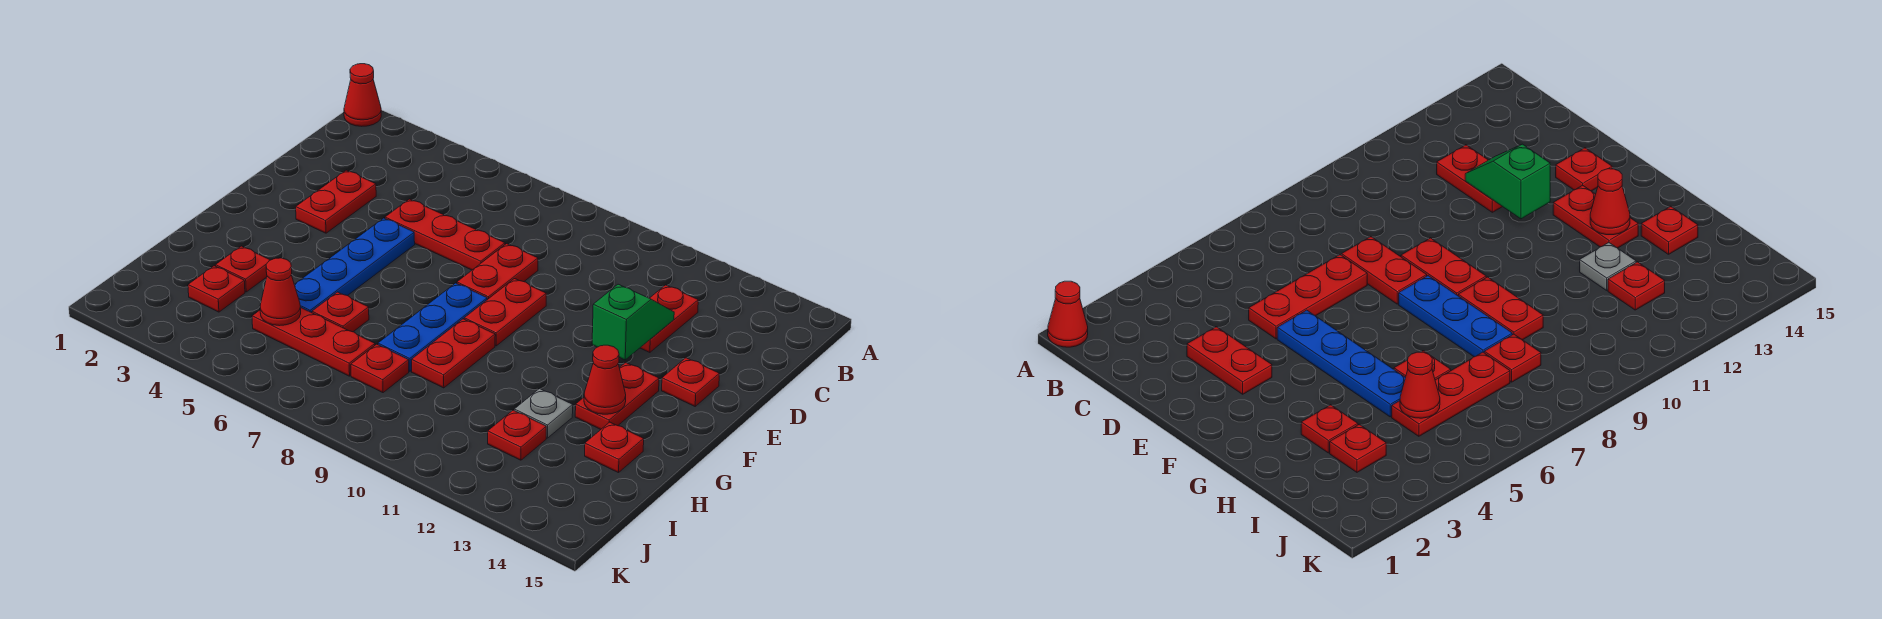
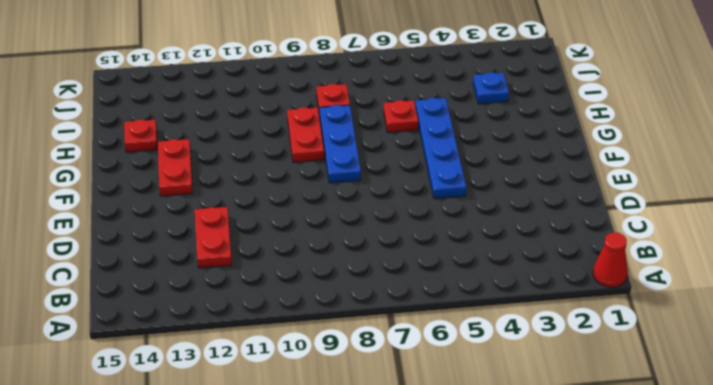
blue plate I3 level 1 -> red plate I3 level 1
none -> red plate D3:E3 level 1
none -> red plate D5:D7 level 1
none -> red plate D8:E8 level 1

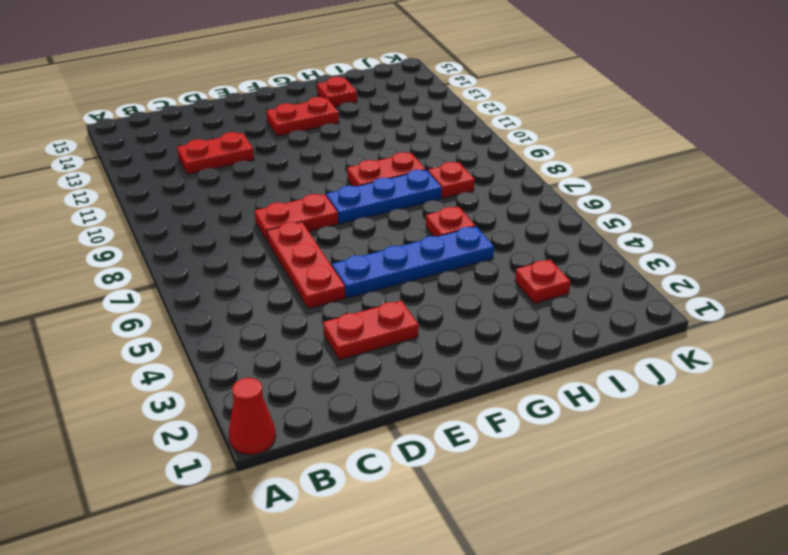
none -> red plate E9:F9 level 1
none -> red plate E14 level 1
none -> red plate H3 level 1

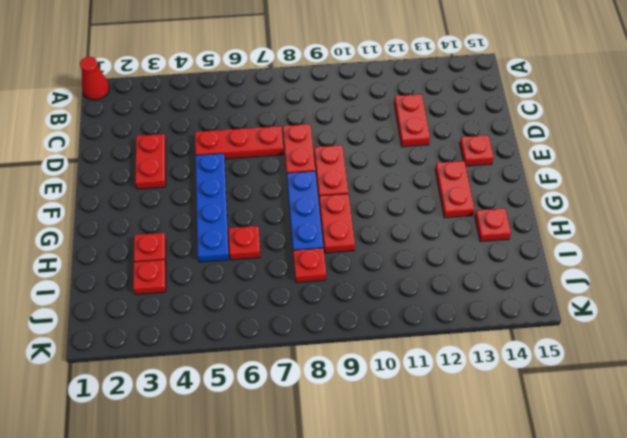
none -> grey plate H12 level 1
none -> red plate I5:I7 level 1
none -> red plate I12 level 1

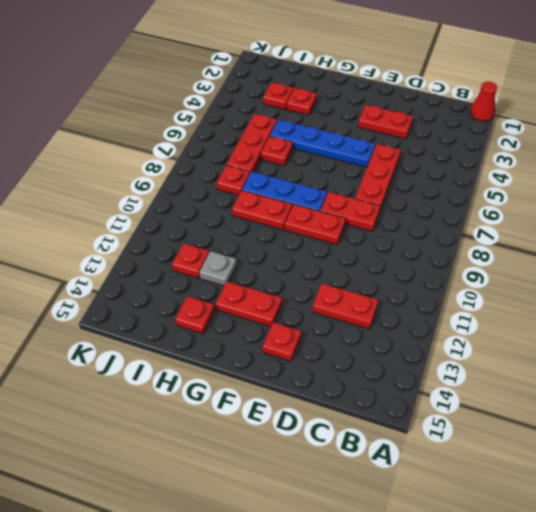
none -> green slope D12:E12 level 2 top E
none -> red cone G13 level 2
none -> red cone I5 level 2

